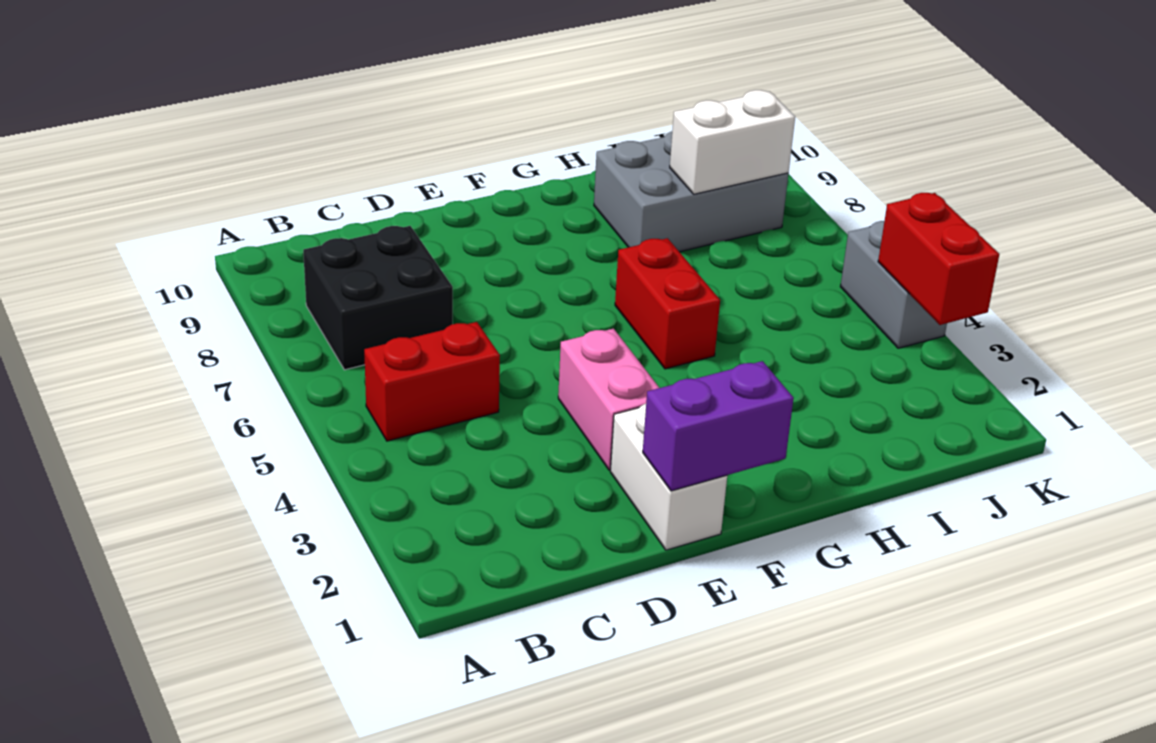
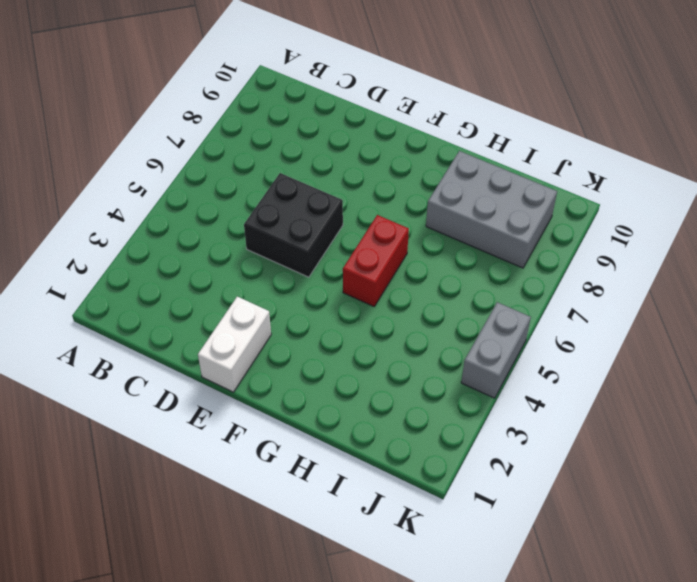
black brick D5:E6 level 1 -> black brick B7:C8 level 1
none -> red brick B5:C5 level 1
none -> pink brick E3:E4 level 1

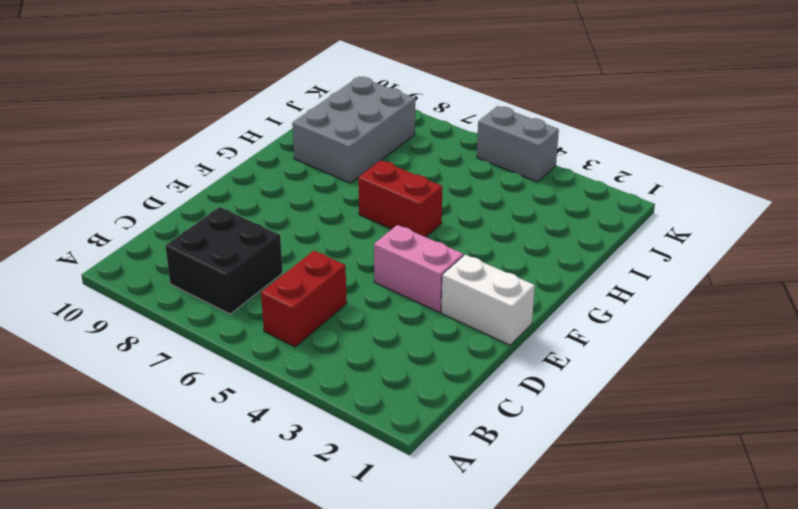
none -> purple brick E1:F1 level 2
none -> white brick I8:J8 level 2

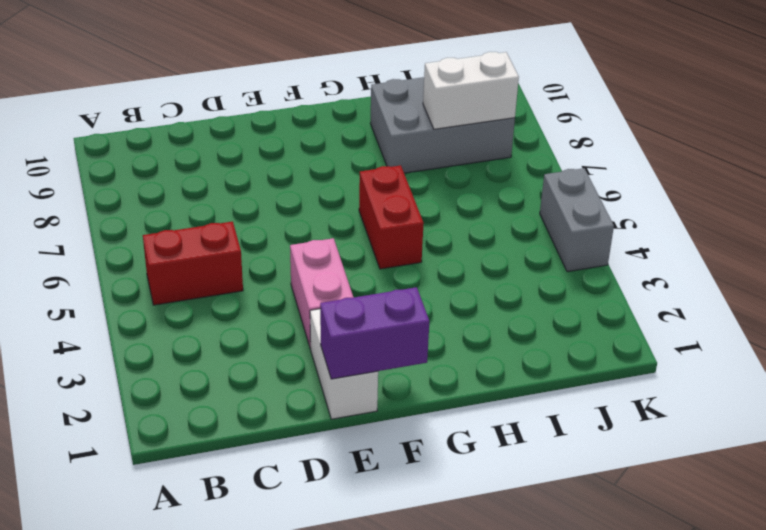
none -> black brick B7:C8 level 1
none -> red brick K3:K4 level 2

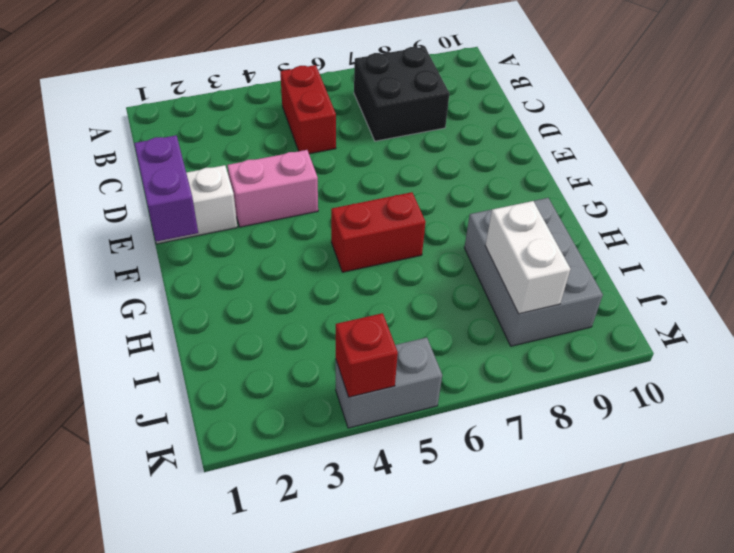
red brick K4 level 2 -> red brick K3:K4 level 2

